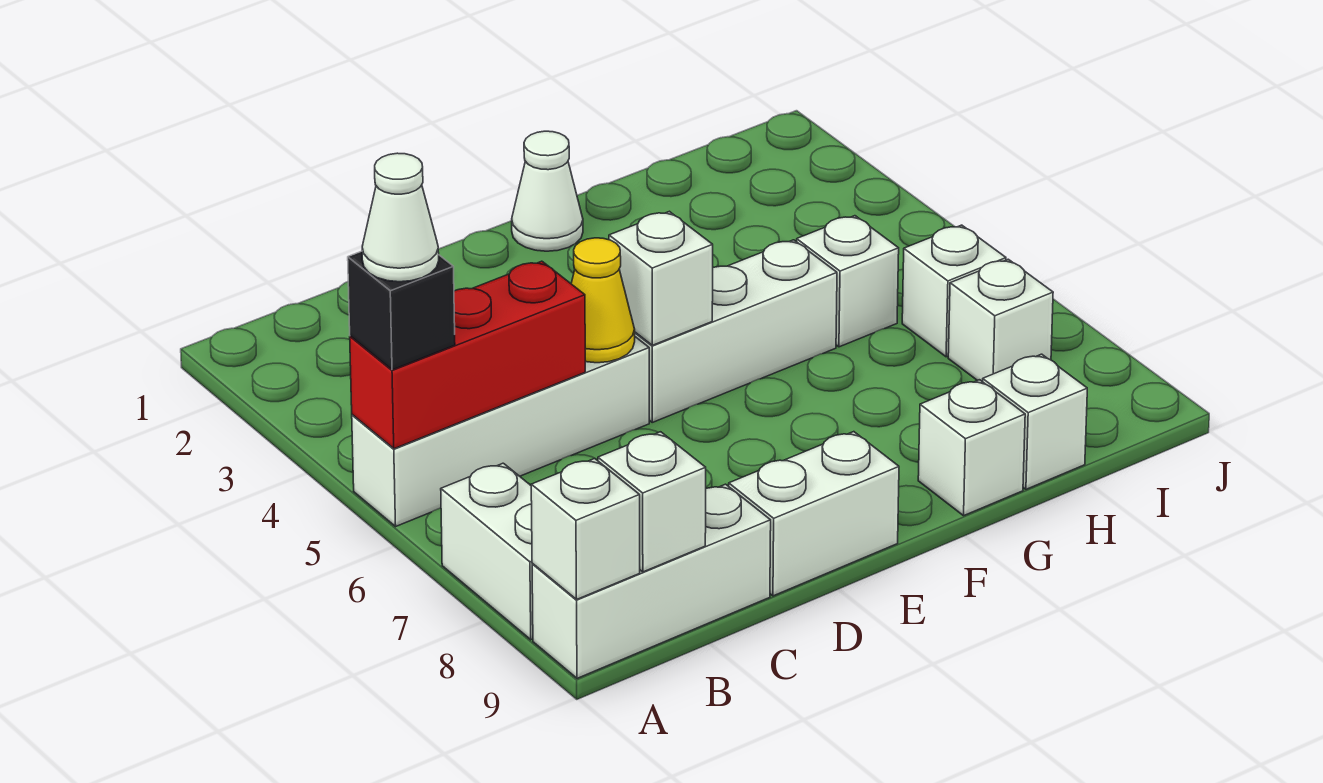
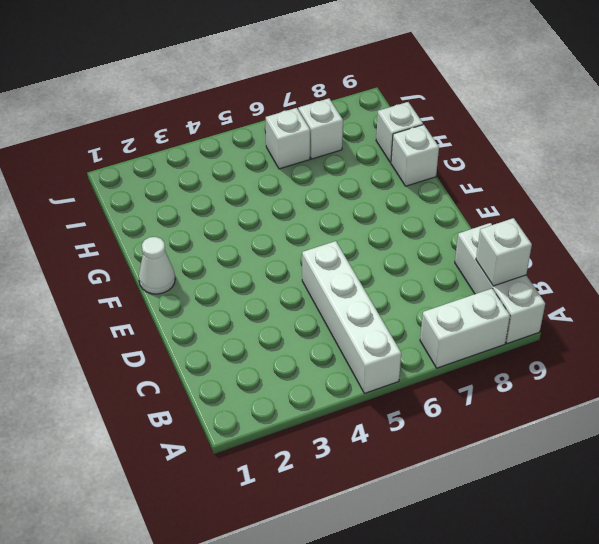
none -> white brick D9:E9 level 1
none -> white brick E5:G5 level 1
none -> white brick H5 level 1

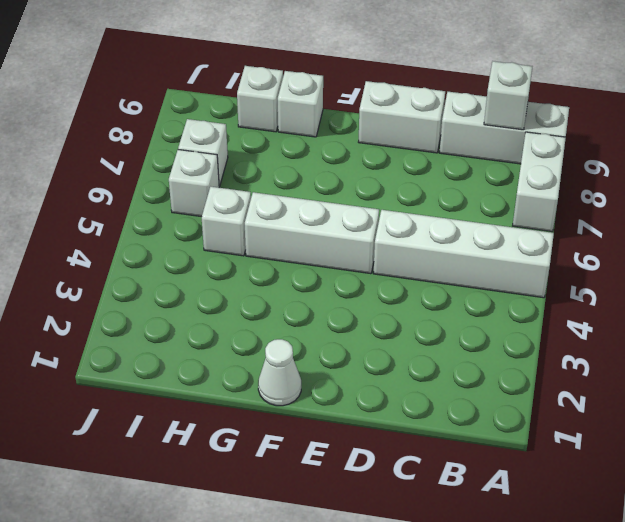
none -> red brick A5:C5 level 2
none -> white brick A9 level 2
none -> yellow cone D5 level 2

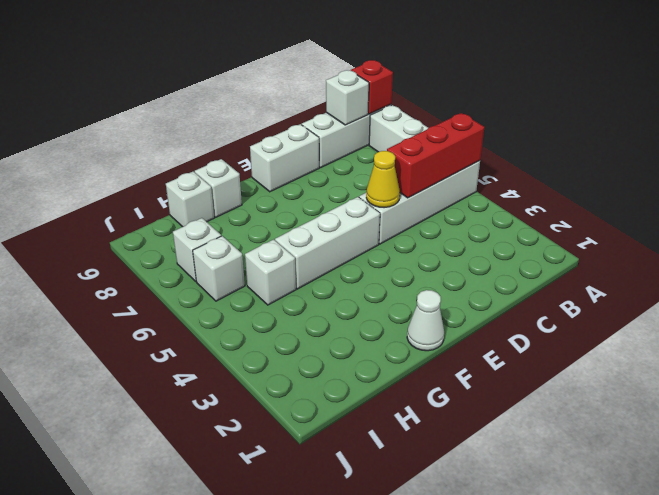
red brick A9 level 2 -> white brick A9 level 2
none -> white brick E5 level 2
none -> black brick A5 level 3
none -> white cone A5 level 4

